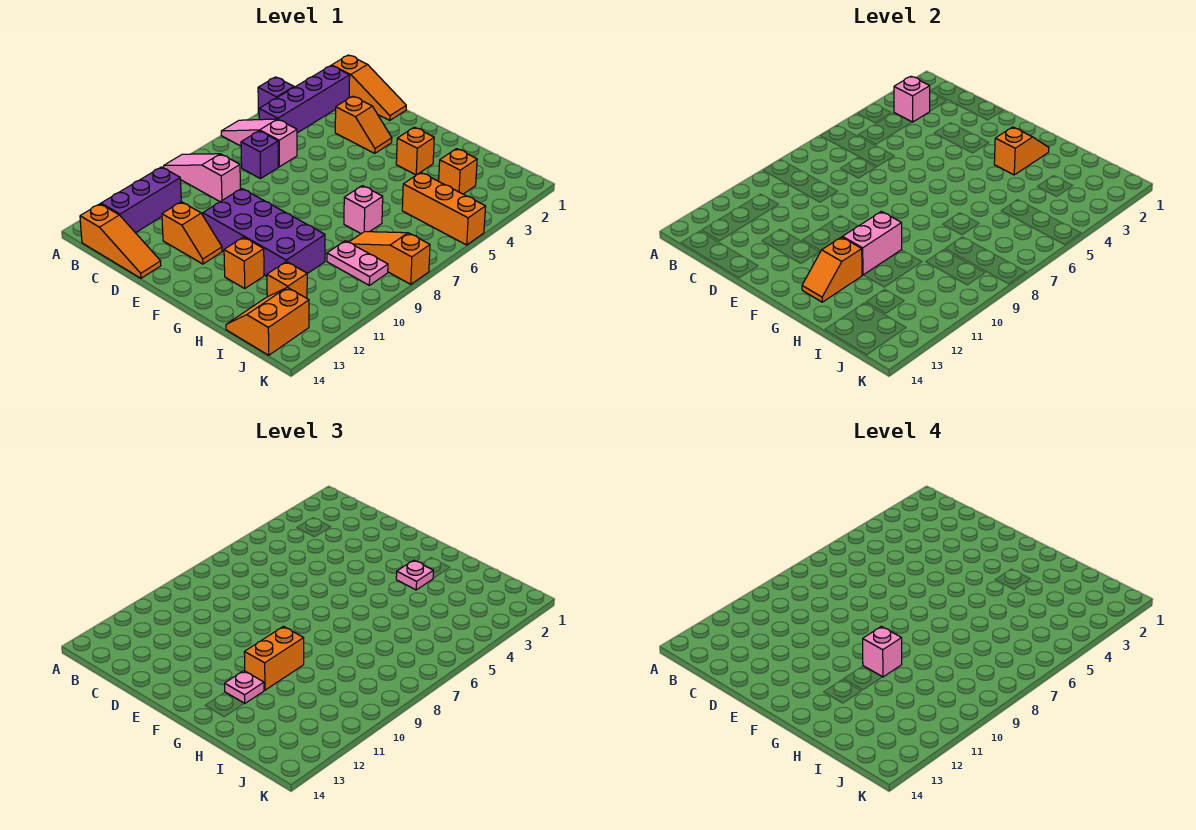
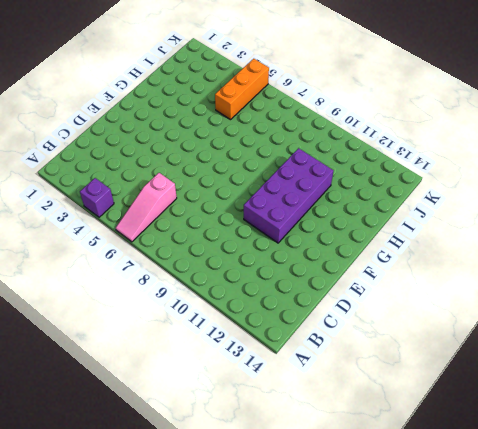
none -> pink slope A9:C9 level 1 top C
none -> orange slope B1:D1 level 1 top B
none -> purple brick B2:B5 level 1

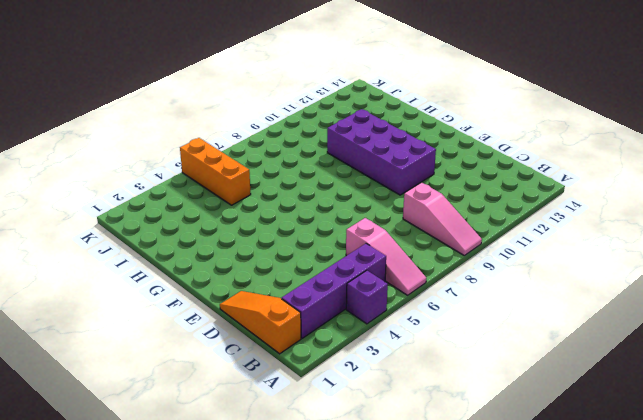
none -> purple brick B11:B13 level 1
none -> orange slope B14:D14 level 1 top B
none -> purple brick C7 level 1

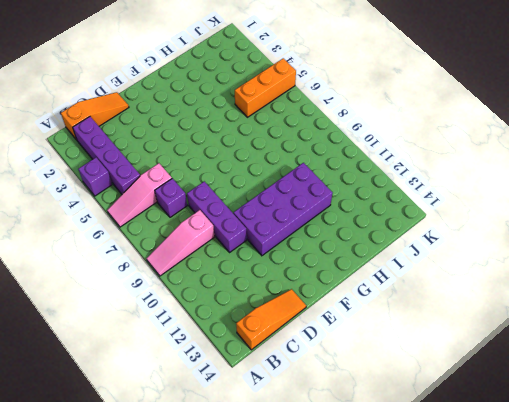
purple brick D8:D10 level 1 -> purple brick B11:B13 level 1
none -> orange slope D3:E3 level 1 top D
none -> orange slope D12:E12 level 1 top D
none -> orange brick G3 level 1

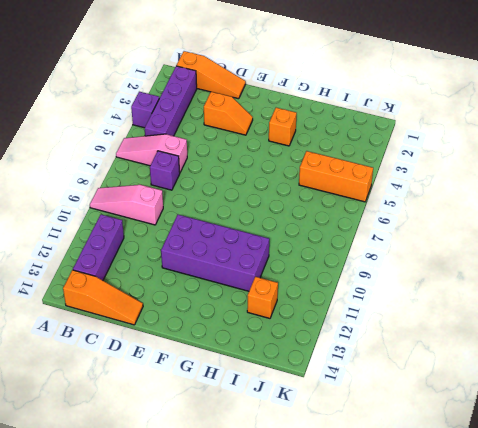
none -> orange slope D12:E12 level 1 top D
none -> orange brick G12 level 1
none -> pink brick H7 level 1

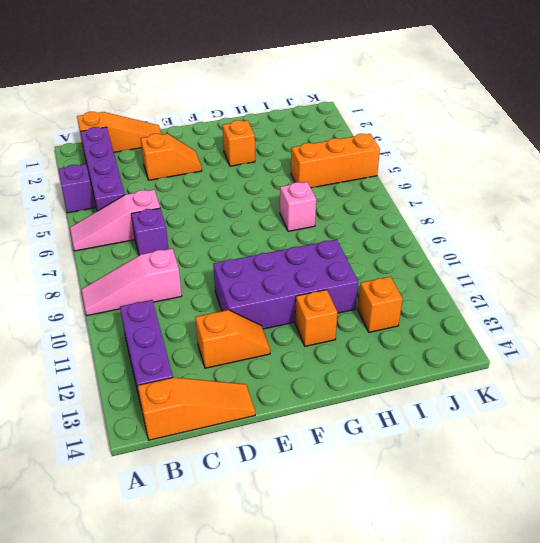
none -> orange brick I3 level 1
none -> orange slope I8:K8 level 1 top K
none -> pink plate I9:J9 level 1

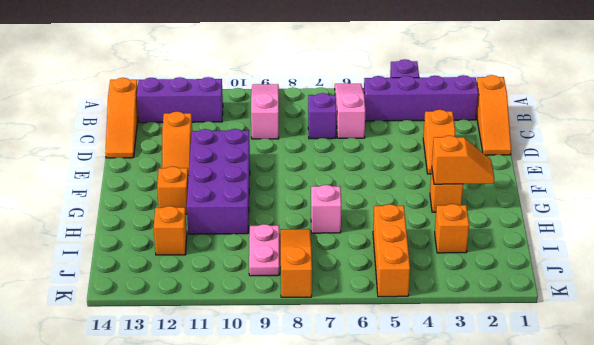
none -> orange slope I13:J14 level 1 top J
none -> pink brick B3 level 2
none -> pink brick G10:G11 level 2

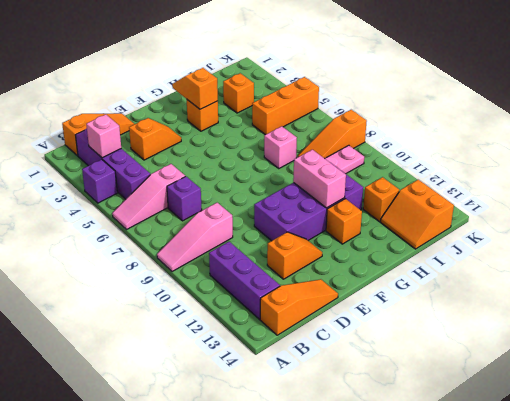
none -> orange slope G12:G13 level 2 top 12
none -> pink plate G3 level 3
none -> orange brick G10:G11 level 3

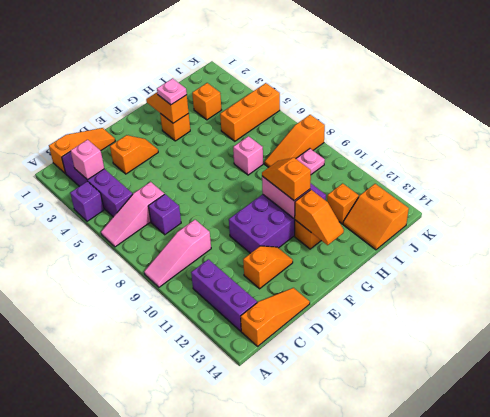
orange slope G10:G11 level 3 top 11 -> orange brick G10:G11 level 3
none -> pink plate G12 level 3
none -> pink brick G10 level 4

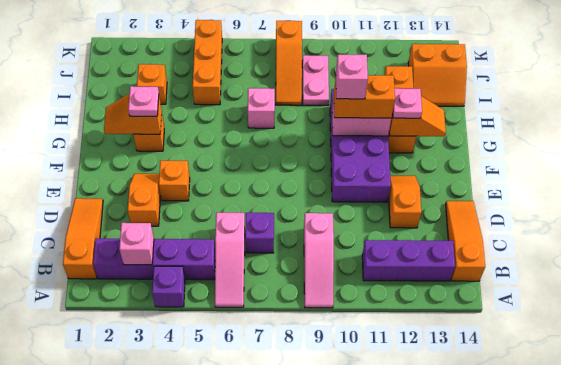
orange brick E4 level 1 -> none

